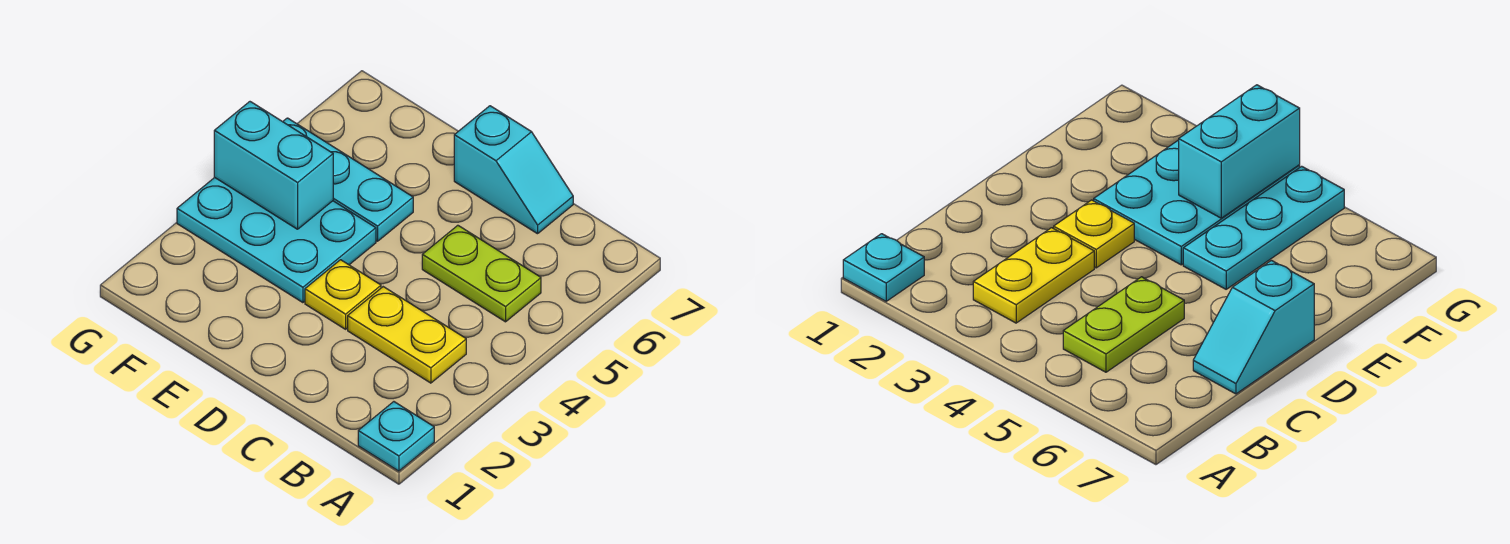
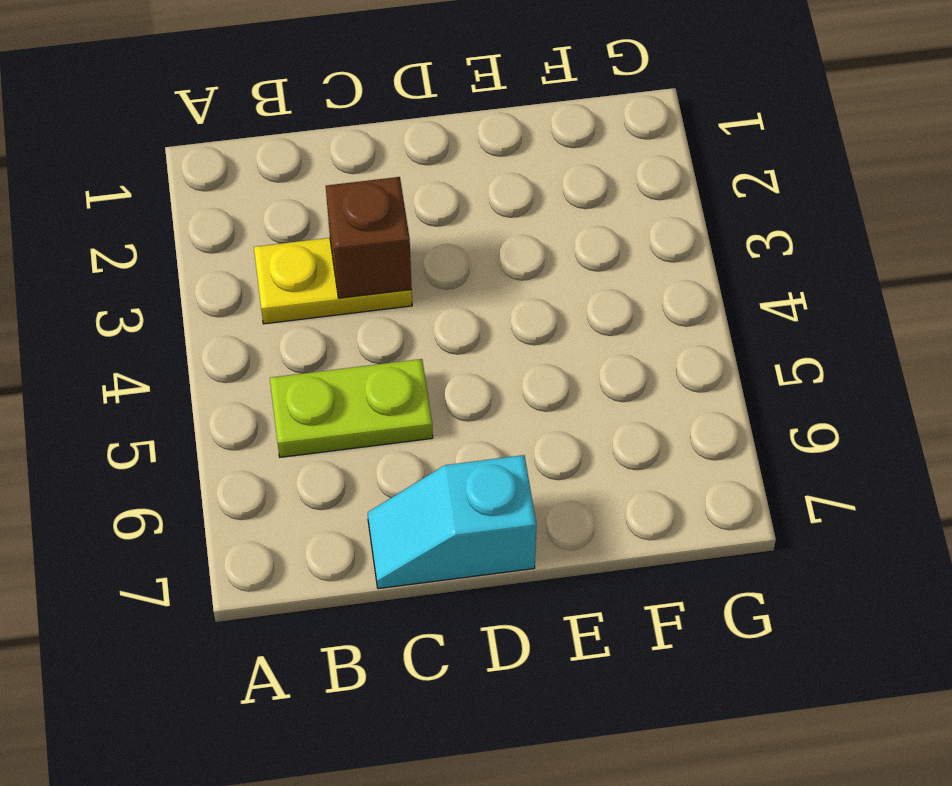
brown brick C3 level 2 -> none
none -> cyan plate A1 level 1
none -> yellow plate D3 level 1

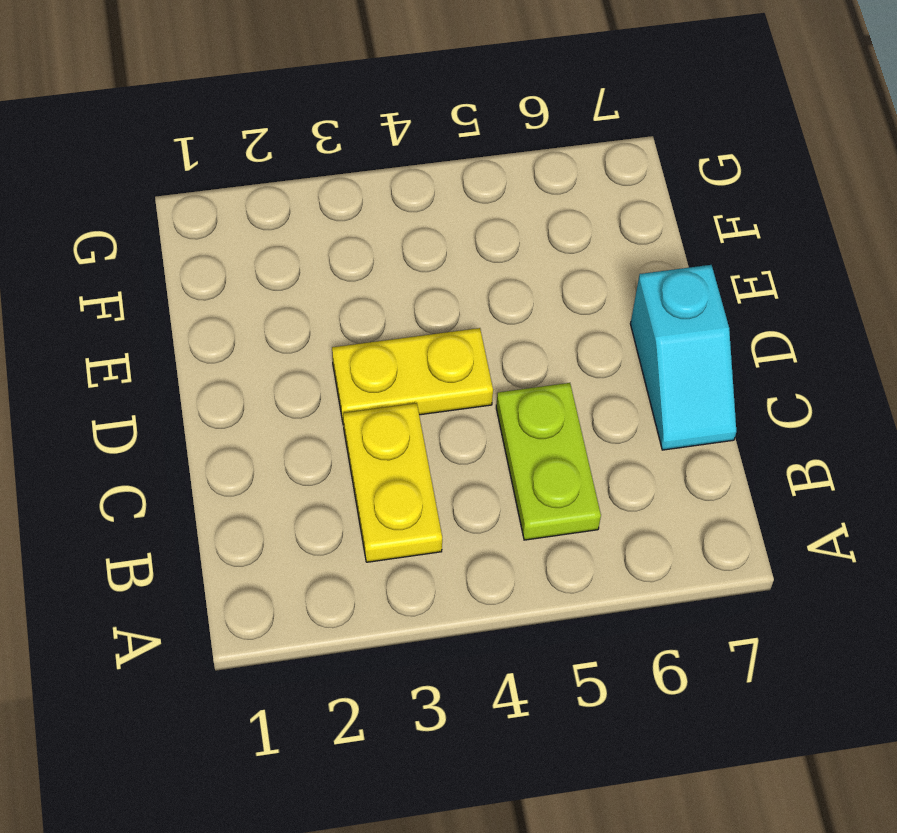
yellow plate D3:D4 level 1 -> yellow plate D3 level 1
none -> cyan plate A1 level 1
none -> cyan plate E3:G4 level 1

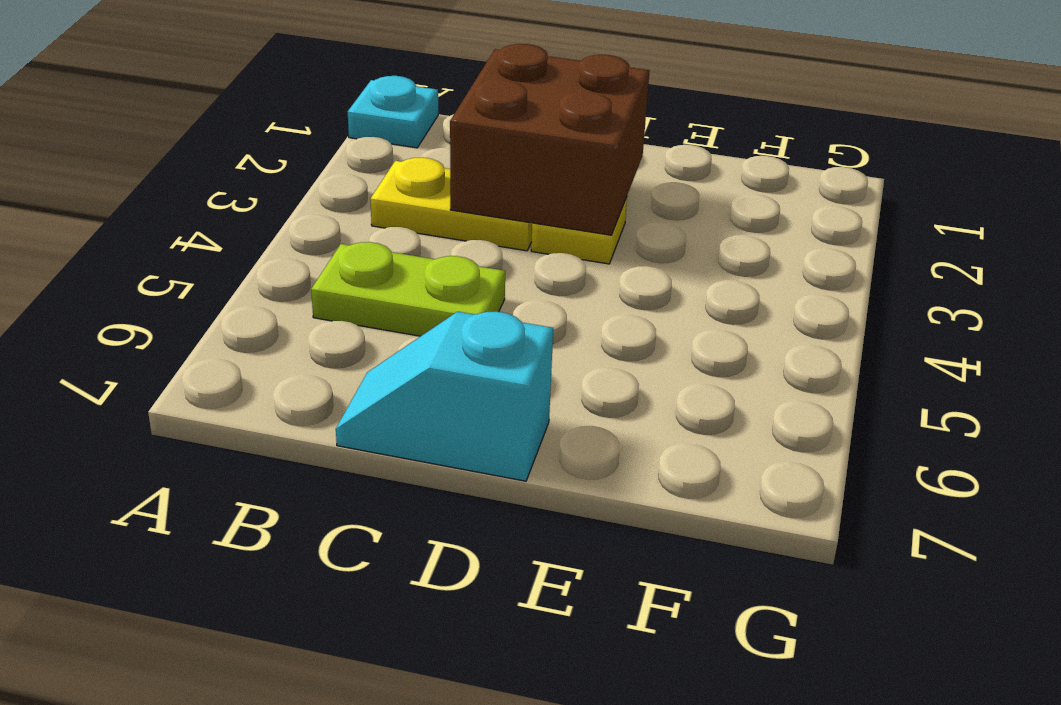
brown brick C2:D3 level 2 -> none
none -> cyan plate E3:G4 level 1
none -> cyan plate E5:G5 level 1

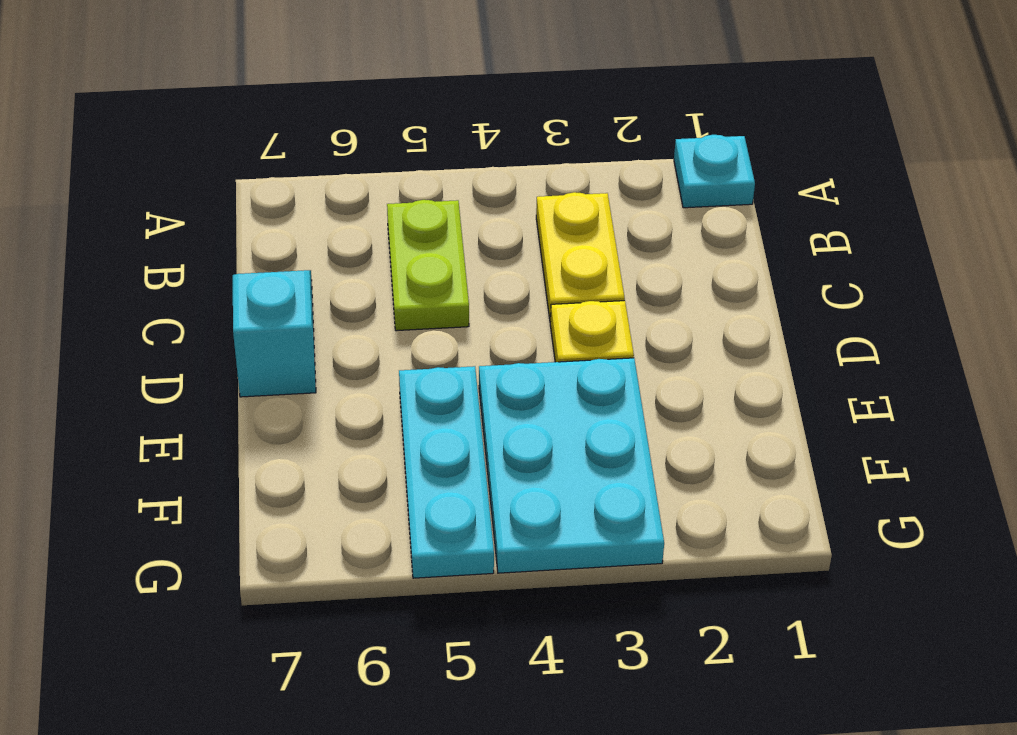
none -> cyan brick F4:G4 level 2

